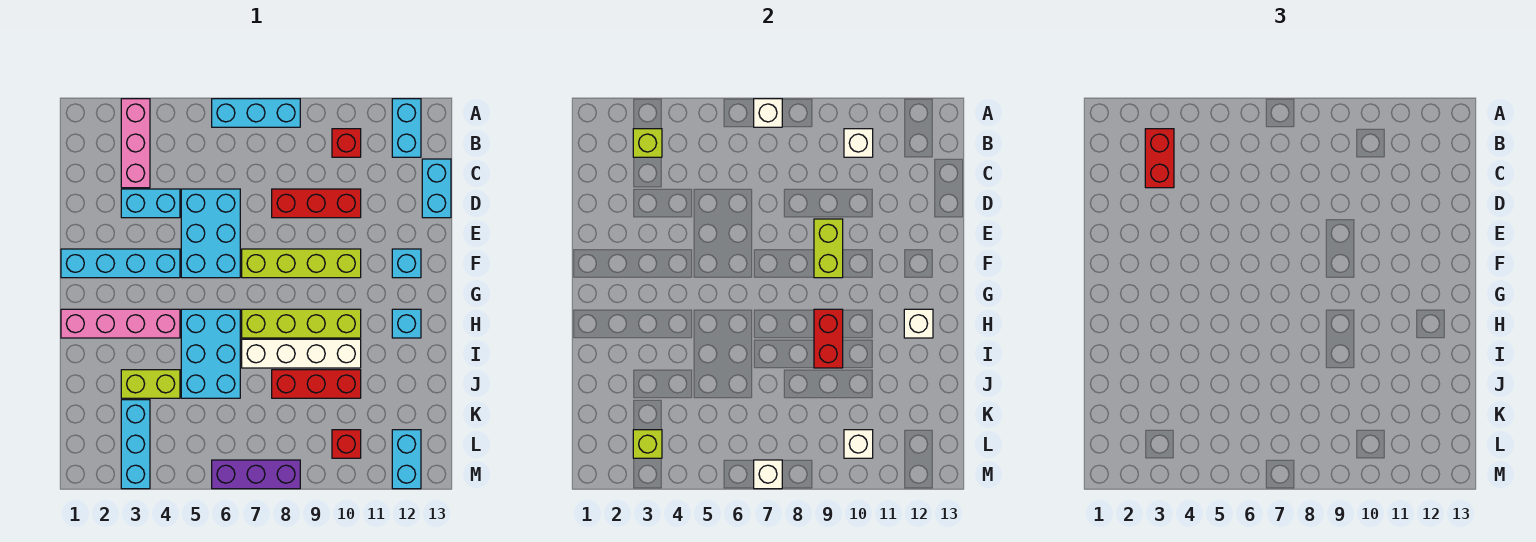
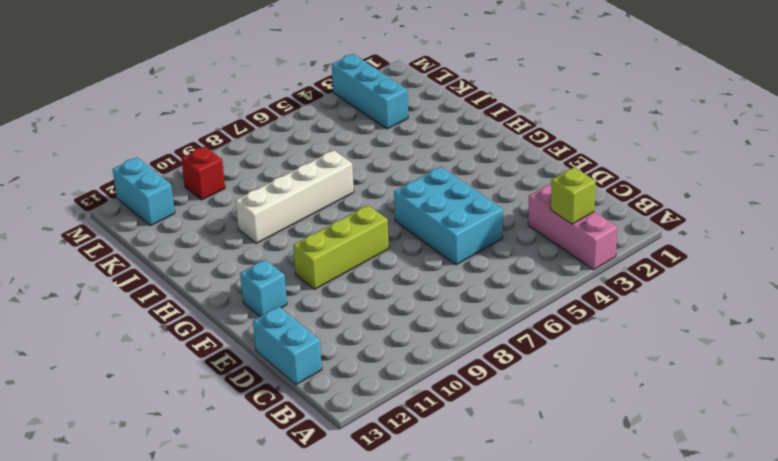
lime brick F8:F10 level 1 -> lime brick F7:F10 level 1
none -> cyan brick A6:A8 level 1
none -> cyan brick A12:B12 level 1
none -> red brick B10 level 1
none -> cyan brick D3:D4 level 1

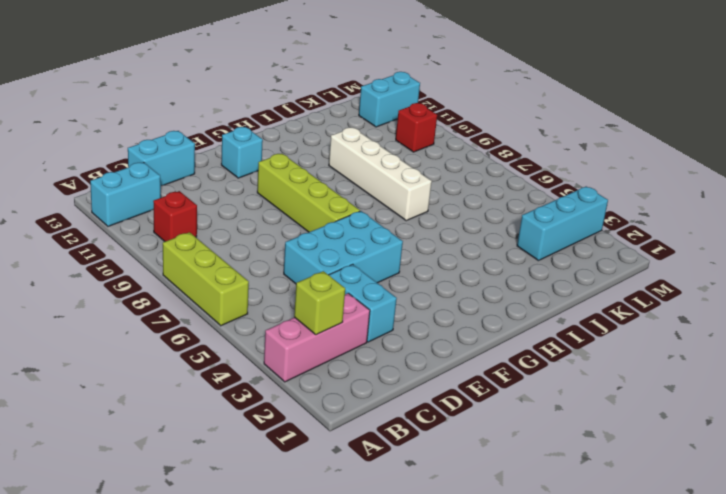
lime brick A6:A8 level 1 -> cyan brick A6:A8 level 1
none -> red brick D8:D10 level 1
none -> cyan brick F1:F4 level 1
none -> pink brick H1:H4 level 1
none -> cyan brick H5:J6 level 1

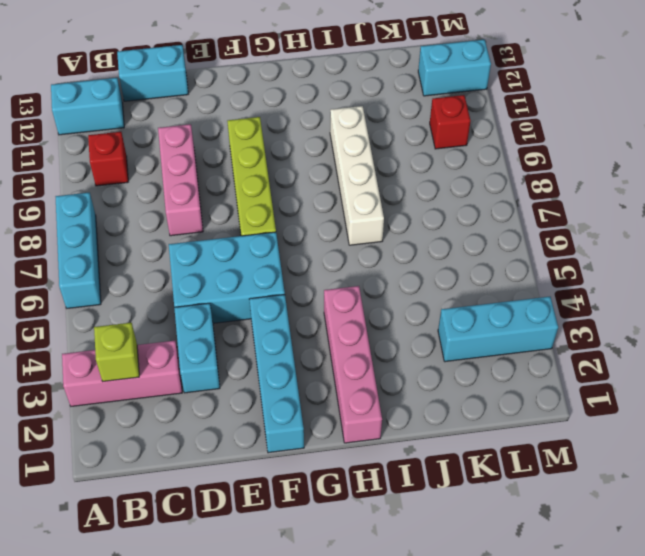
pink brick D8:D10 level 1 -> red brick D8:D10 level 1
none -> cyan brick F12 level 1
none -> cyan brick H5:J6 level 1
none -> lime brick H7:H10 level 1
none -> cyan brick H12 level 1

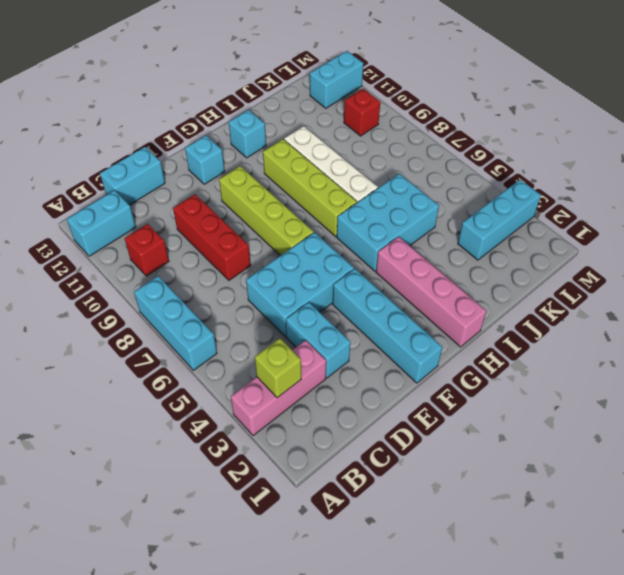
none -> lime brick J3:J4 level 1
none -> red brick J8:J10 level 1
none -> purple brick M6:M8 level 1
none -> white brick A7 level 2

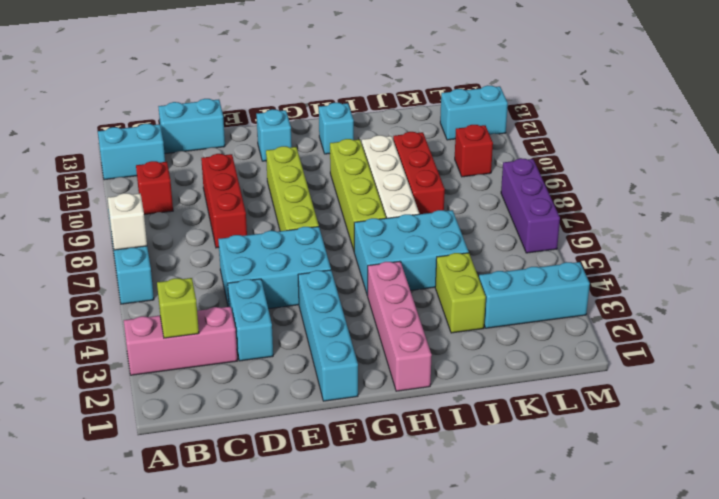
none -> white brick B10 level 2
none -> lime brick E9:F9 level 2
none -> red brick H9:I9 level 2
none -> white brick H12 level 2

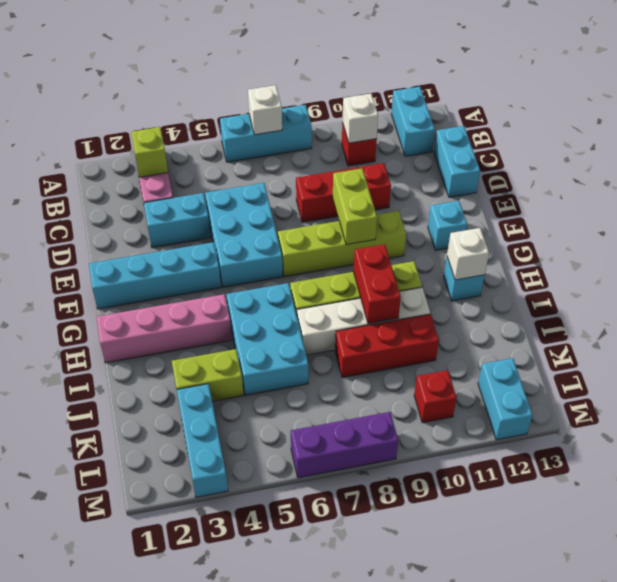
none -> lime brick L3 level 2
none -> white brick L10 level 2
none -> white brick M7 level 2
none -> red brick B3:C3 level 3

